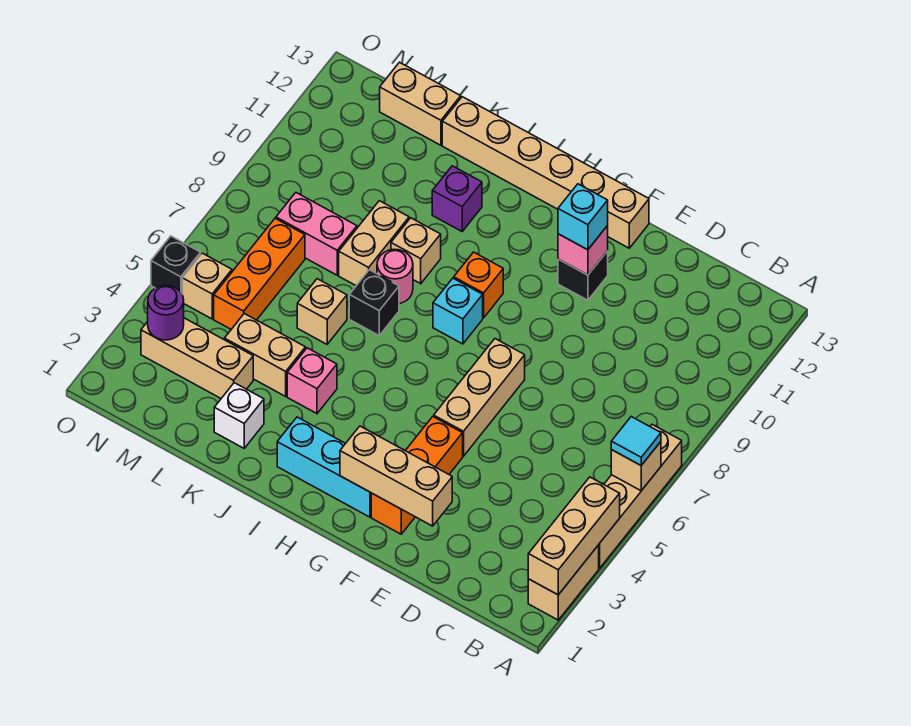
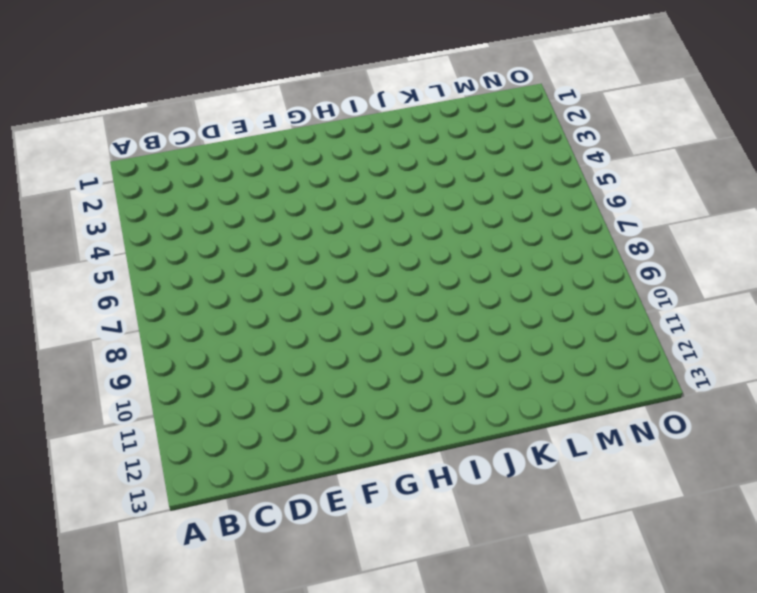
none -> tan brick A2:A3 level 1
none -> tan brick A4:A7 level 1
none -> orange brick F2:F4 level 1
none -> tan brick F5:F7 level 1

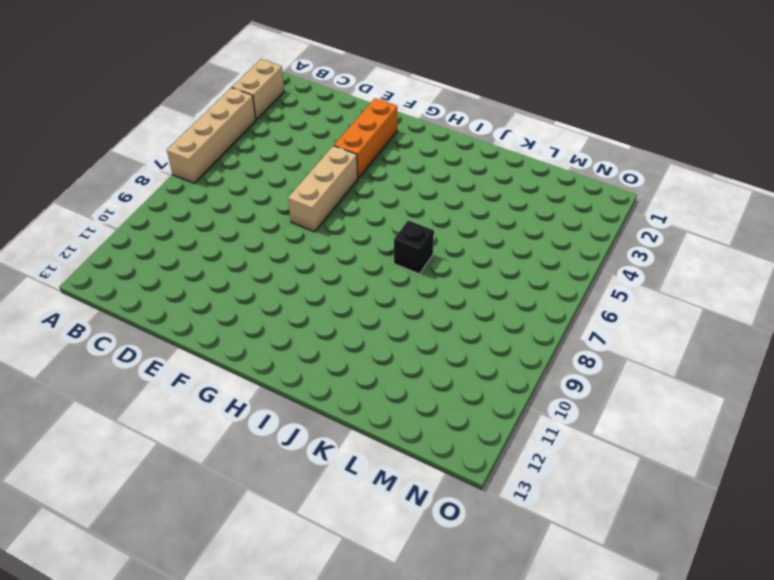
none -> black brick F11 level 1
none -> tan brick F13:K13 level 1
none -> cyan brick G2:I2 level 1
none -> cyan brick H8 level 1

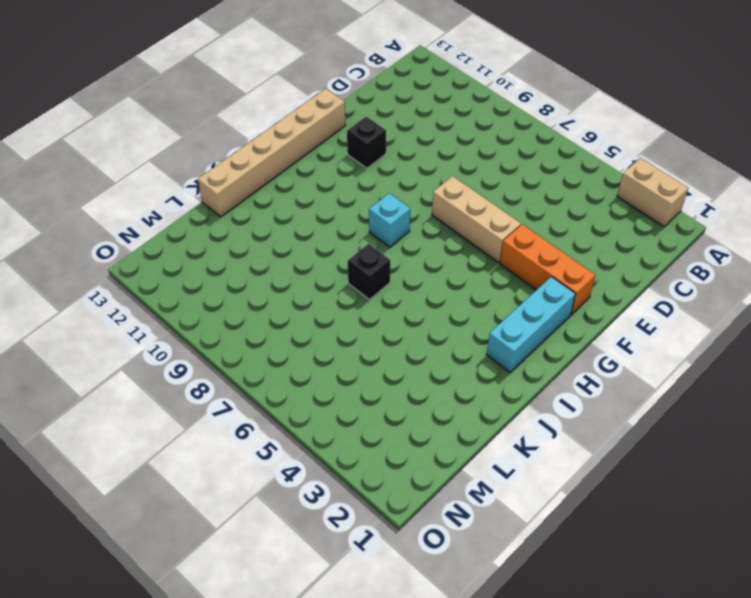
none -> tan brick A4:A7 level 1
none -> orange brick H9 level 1
none -> pink brick J4 level 1
none -> pink round brick J8 level 1

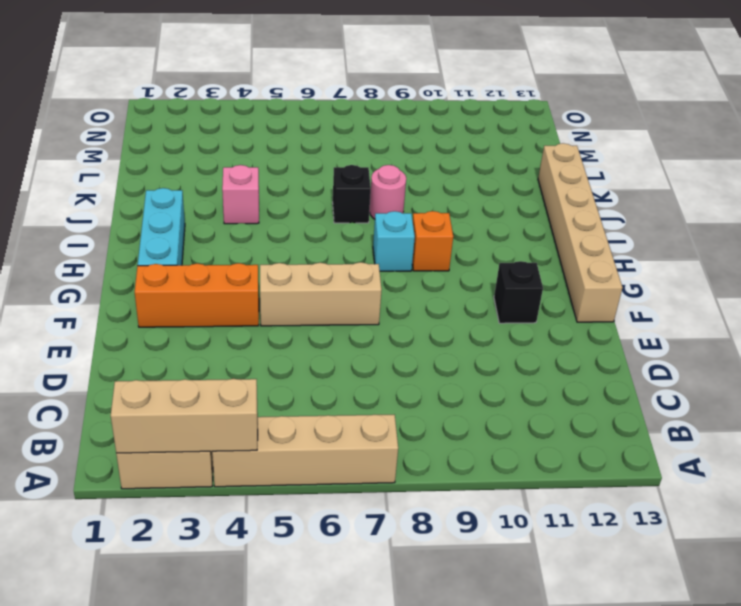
none -> tan brick J9 level 1
none -> purple brick J11 level 1
none -> white brick K2 level 1
none -> tan brick K4:L4 level 1

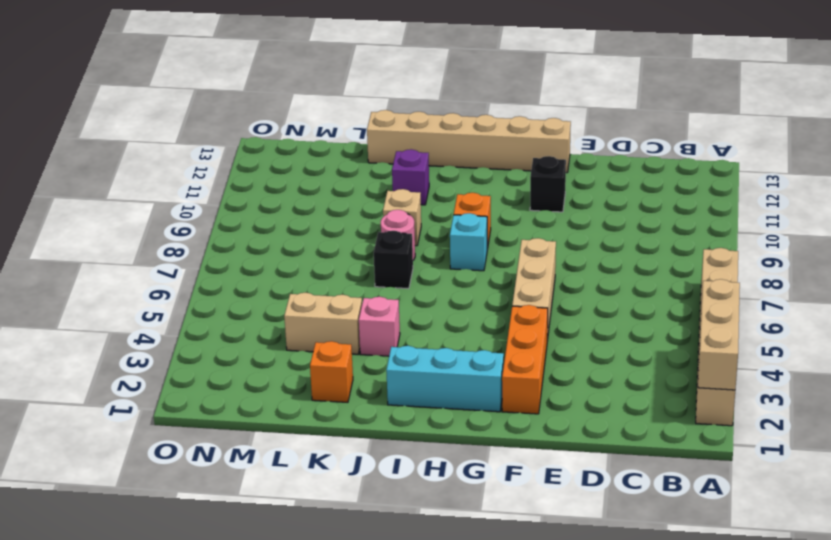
orange brick K2 level 1 -> white brick K2 level 1
none -> tan brick K6 level 1
none -> tan brick K8:K9 level 1
none -> tan brick L3:N3 level 1
none -> pink brick L8:M8 level 1

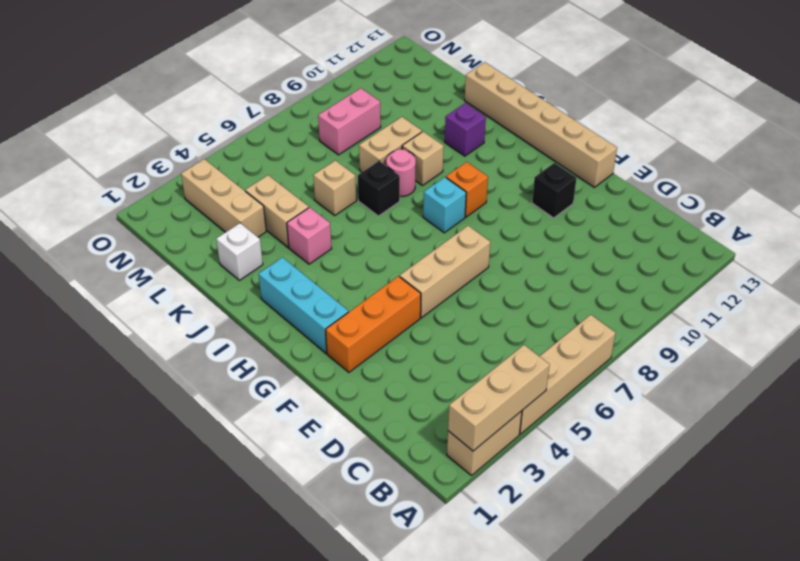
pink brick M8:M9 level 1 -> pink brick L8:M8 level 1
none -> tan brick L13:M13 level 1
none -> orange brick M5:M7 level 1
none -> tan brick N5 level 1
none -> black brick O5 level 1

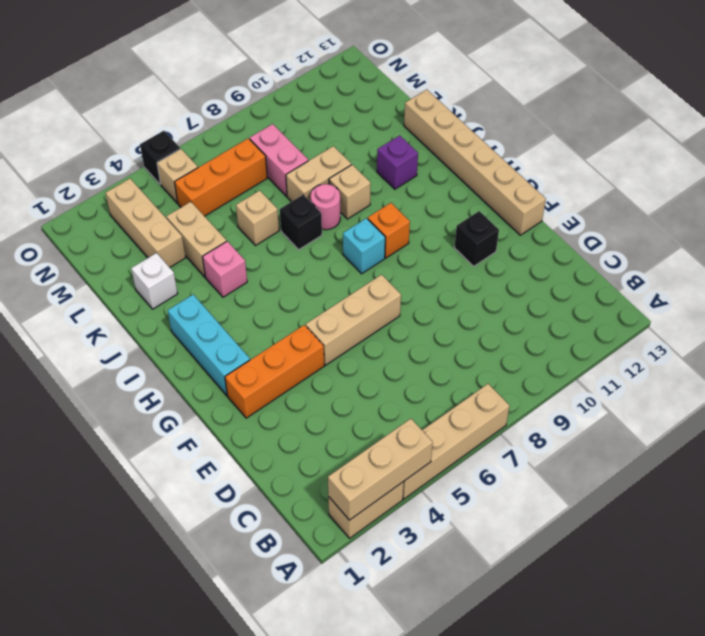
none -> tan brick L13:M13 level 1
none -> tan brick A6 level 2
none -> tan brick E2:G2 level 2
none -> pink brick F11 level 2

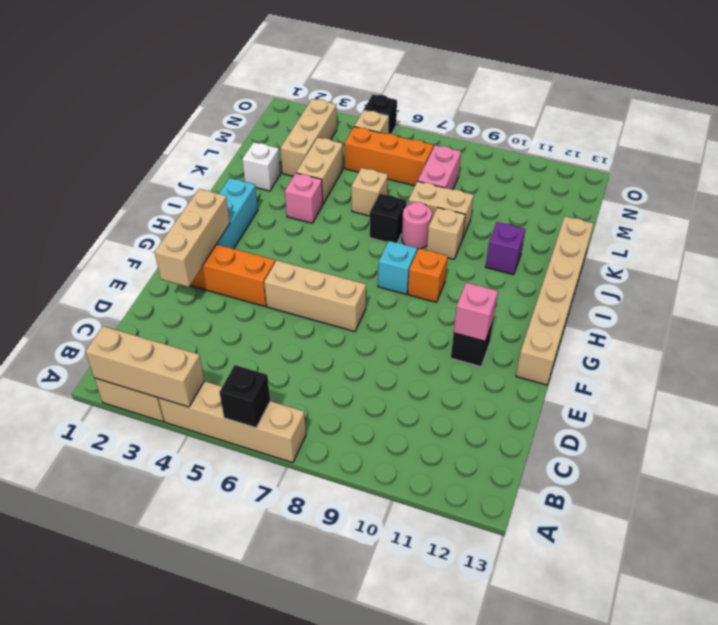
black brick A6 level 2 -> tan brick A6 level 2
none -> tan brick L13:M13 level 1
none -> purple round brick N3 level 2
none -> cyan tile A6 level 3
none -> cyan brick F11 level 3

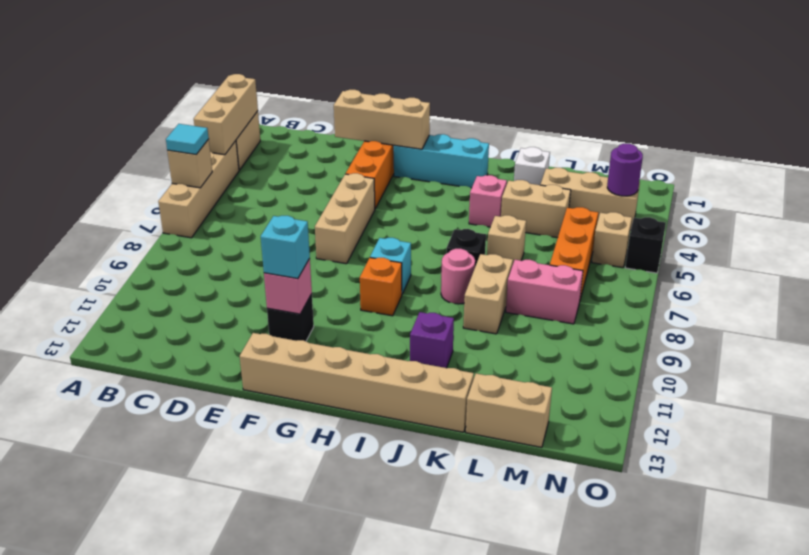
none -> tan brick J9 level 1

